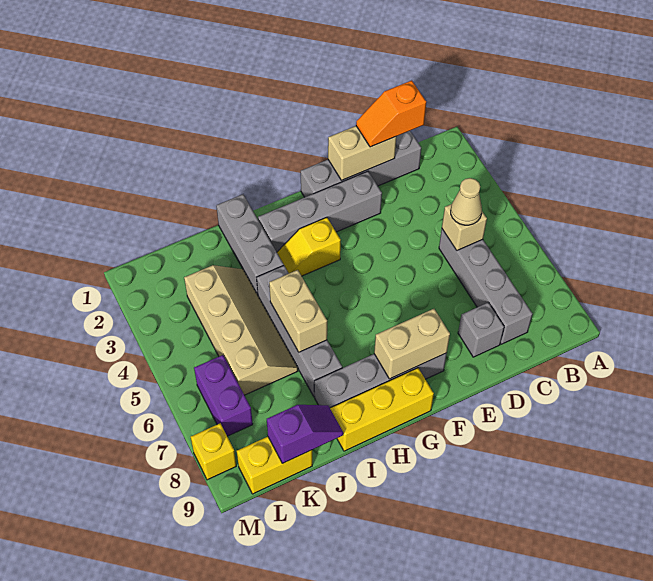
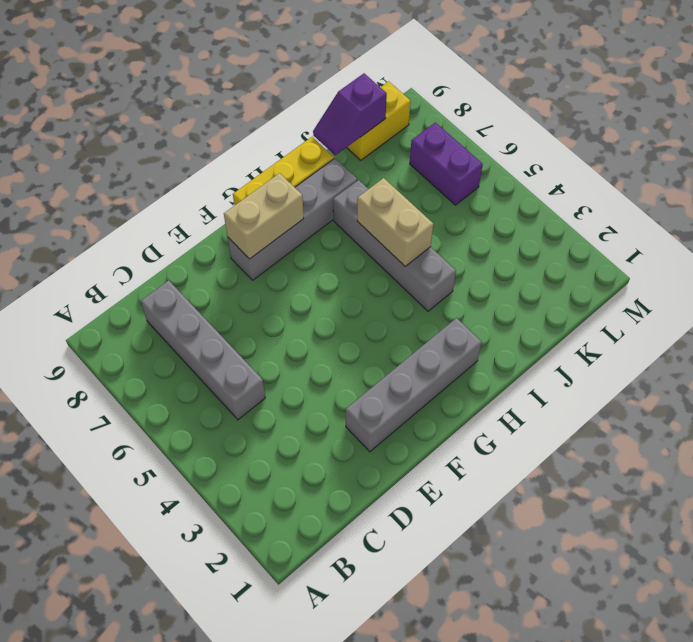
none -> grey brick C1:F1 level 1
none -> grey brick D8 level 1
none -> yellow slope G3:H3 level 1 top G

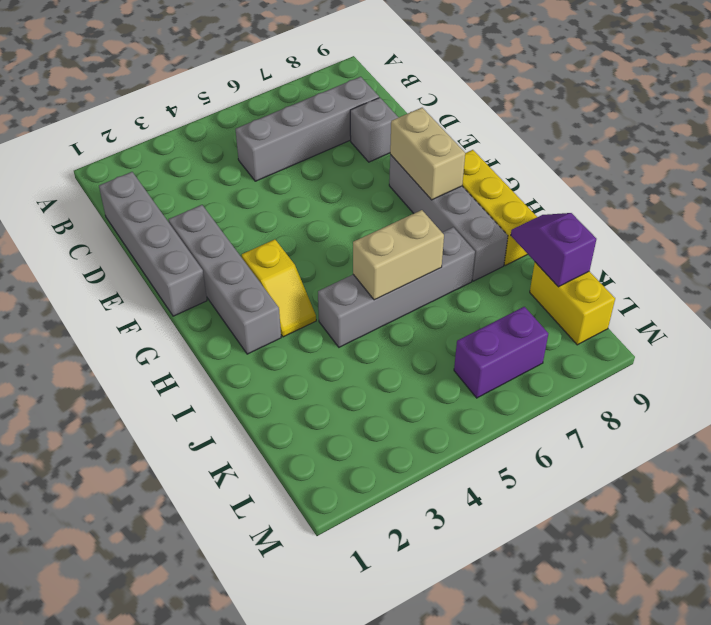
none -> grey brick I1:I3 level 1
none -> tan slope J3:K6 level 1 top K
none -> yellow brick M8 level 1

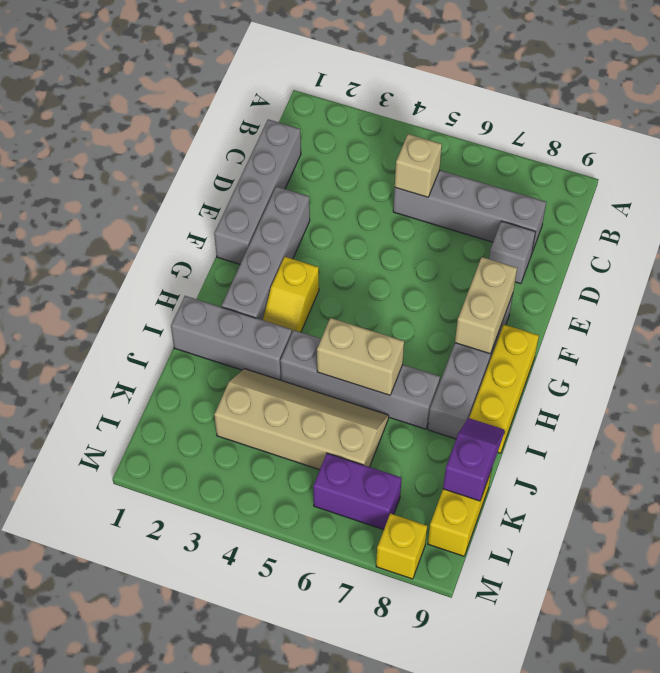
none -> tan brick D1:E1 level 2
none -> orange slope C1:D1 level 3 top C
none -> tan cone C5 level 3

